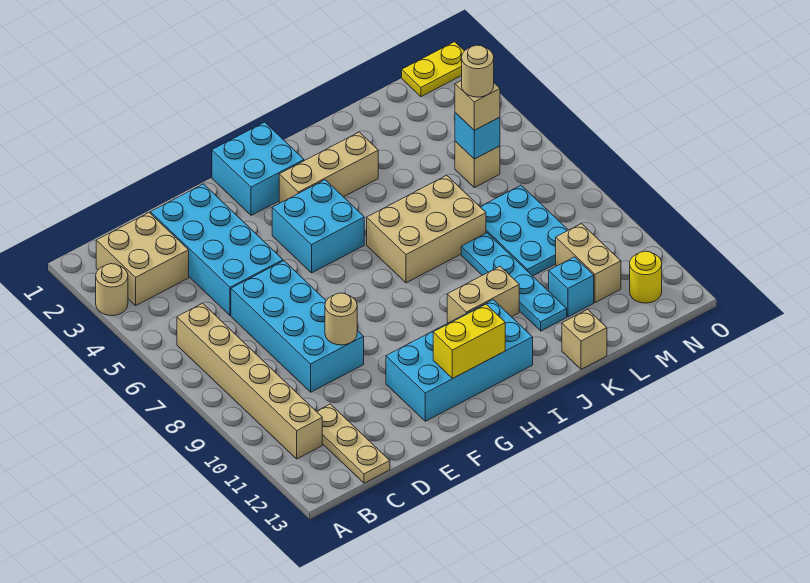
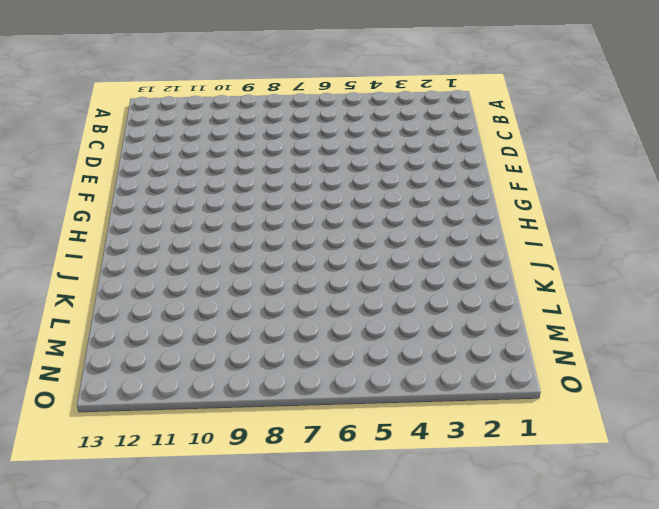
none -> tan round brick A3 level 1
none -> tan brick B2:C3 level 1
none -> tan brick B6:B11 level 1

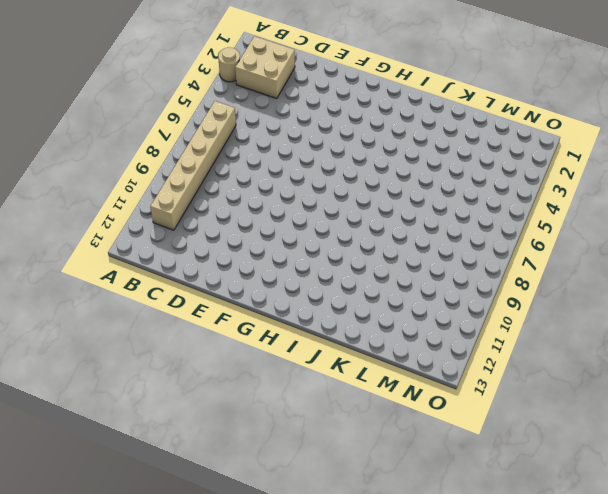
none -> tan plate C11:C13 level 1
none -> cyan brick D2:E5 level 1
none -> cyan brick D6:E9 level 1

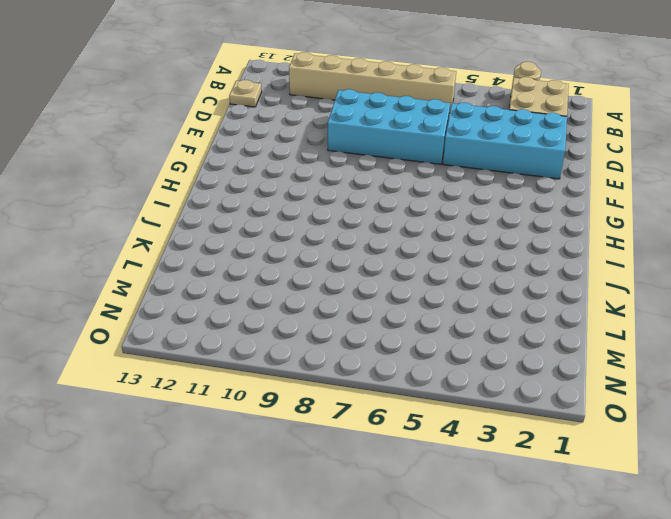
tan plate C13 level 1 -> tan plate C11:C13 level 1
none -> cyan brick F11:I12 level 1
none -> cyan brick G1:H2 level 1
none -> cyan brick G4:H5 level 1

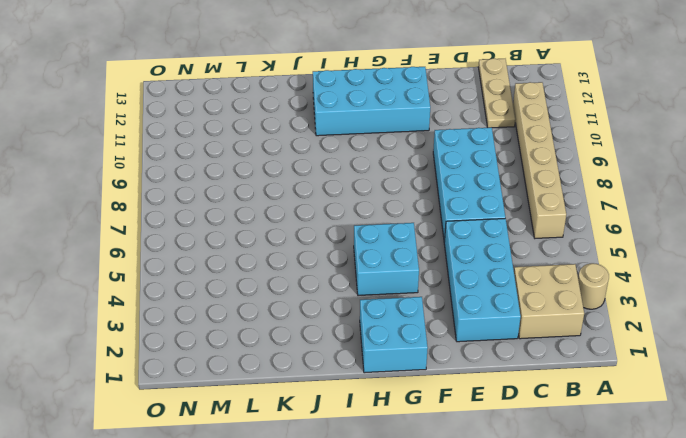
none -> tan brick H3:J3 level 1
none -> tan brick I6:K7 level 1
none -> tan brick I10:J10 level 1

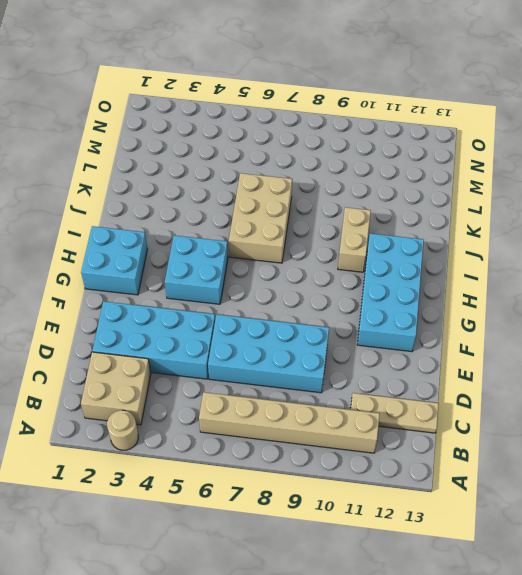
none -> tan brick H3:J3 level 1
none -> cyan plate K8:K11 level 1
none -> tan brick K13 level 1

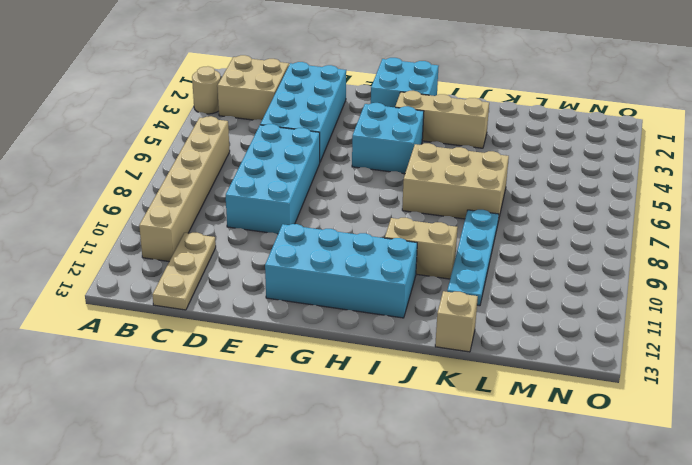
none -> cyan plate L7:M9 level 1
none -> cyan brick L11 level 1
none -> tan brick M5 level 1

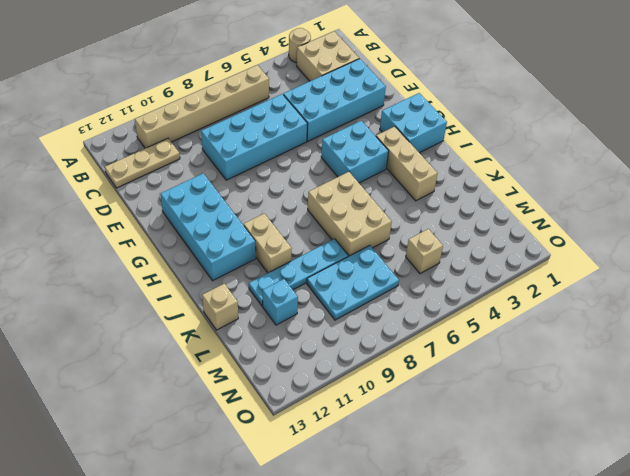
none -> tan brick M10:M11 level 1
none -> yellow plate N1:O1 level 1
none -> yellow round brick N12 level 1

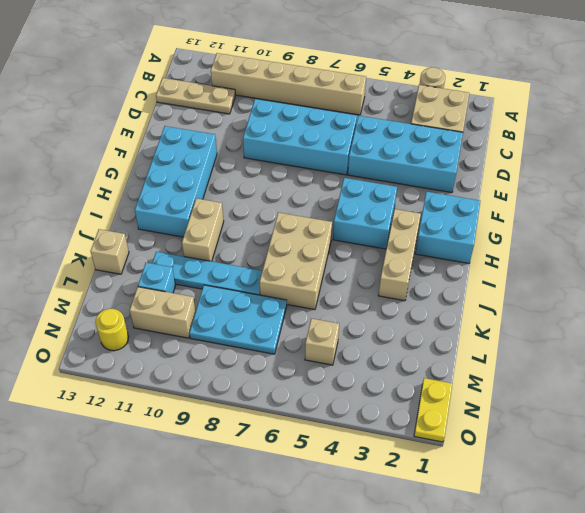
none -> tan round brick E9 level 2
none -> yellow brick G12:H12 level 2
none -> cyan brick M5 level 2

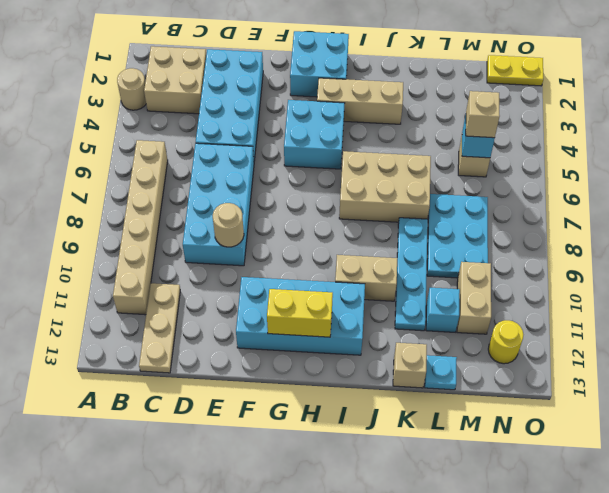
cyan plate L13 level 1 -> none
none -> tan round brick M5 level 4

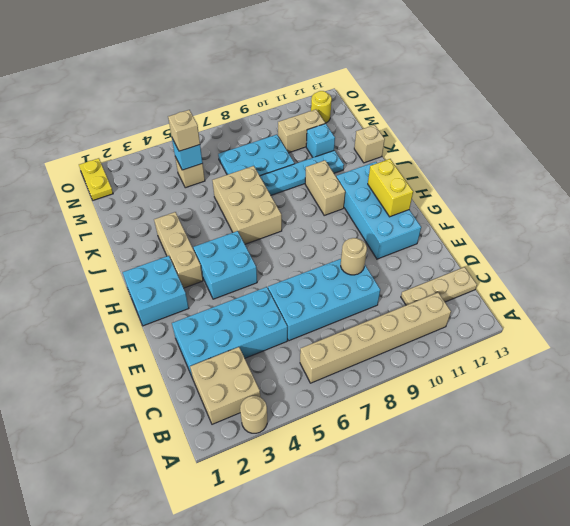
none -> tan round brick M5 level 4

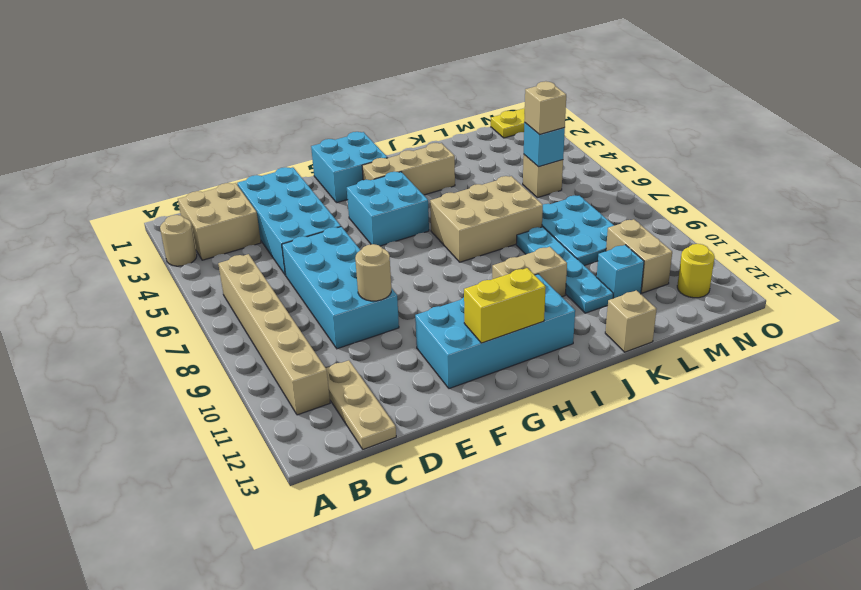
none -> tan round brick M5 level 4

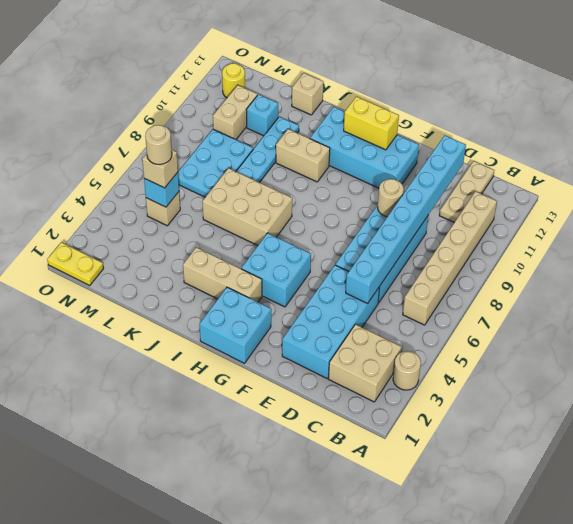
cyan brick D5:D12 level 2 -> none

